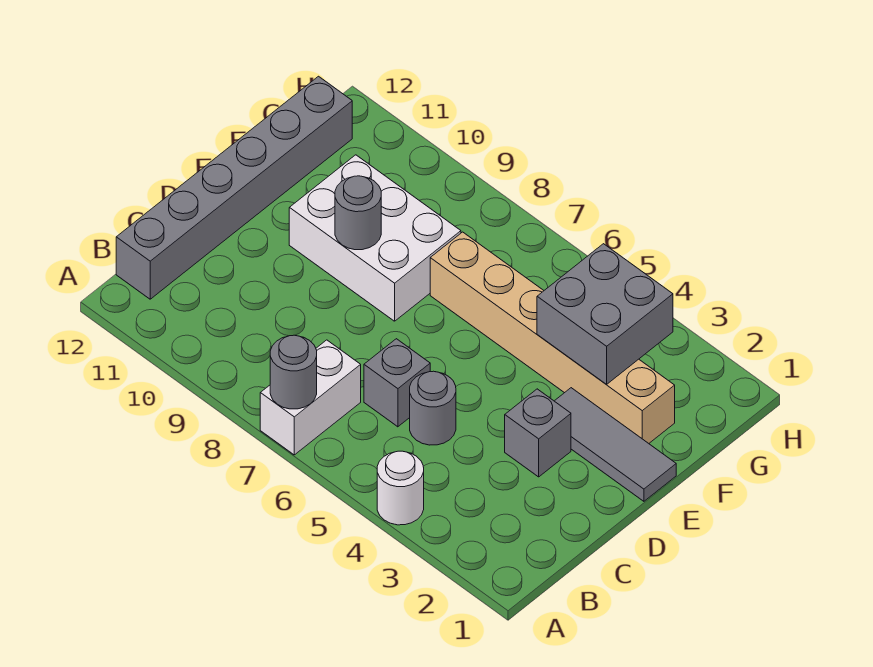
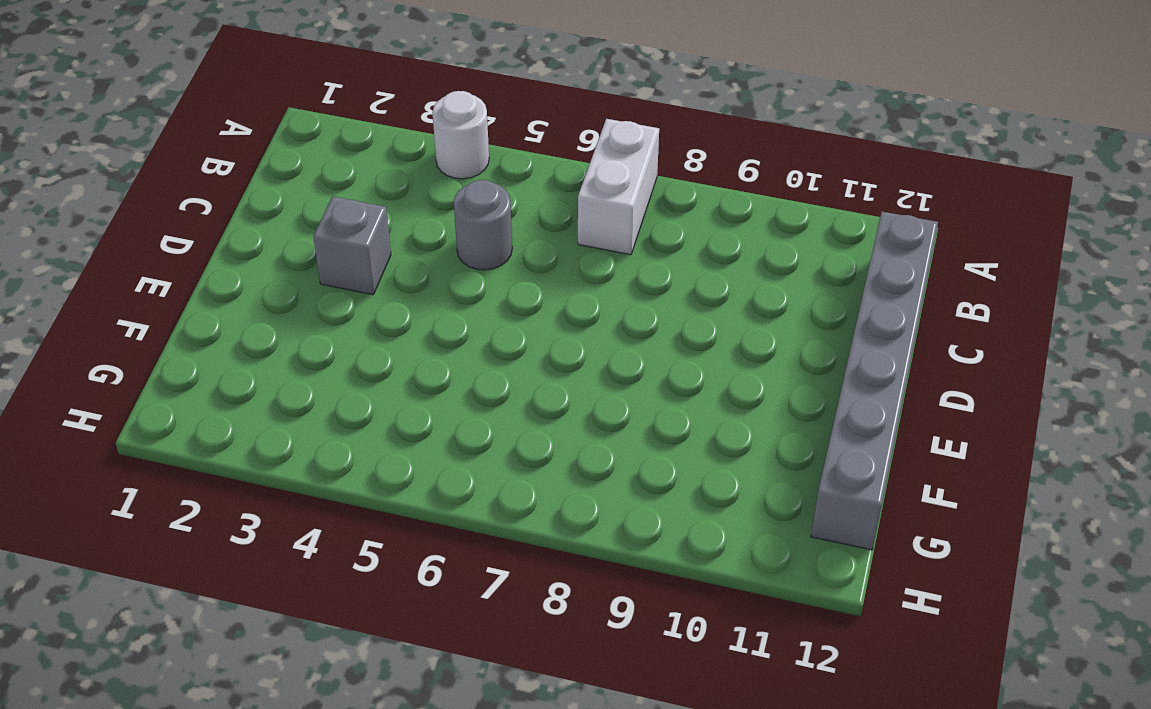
none -> grey brick C6 level 1
none -> grey tile E1:E3 level 1
none -> white brick E8:F10 level 1

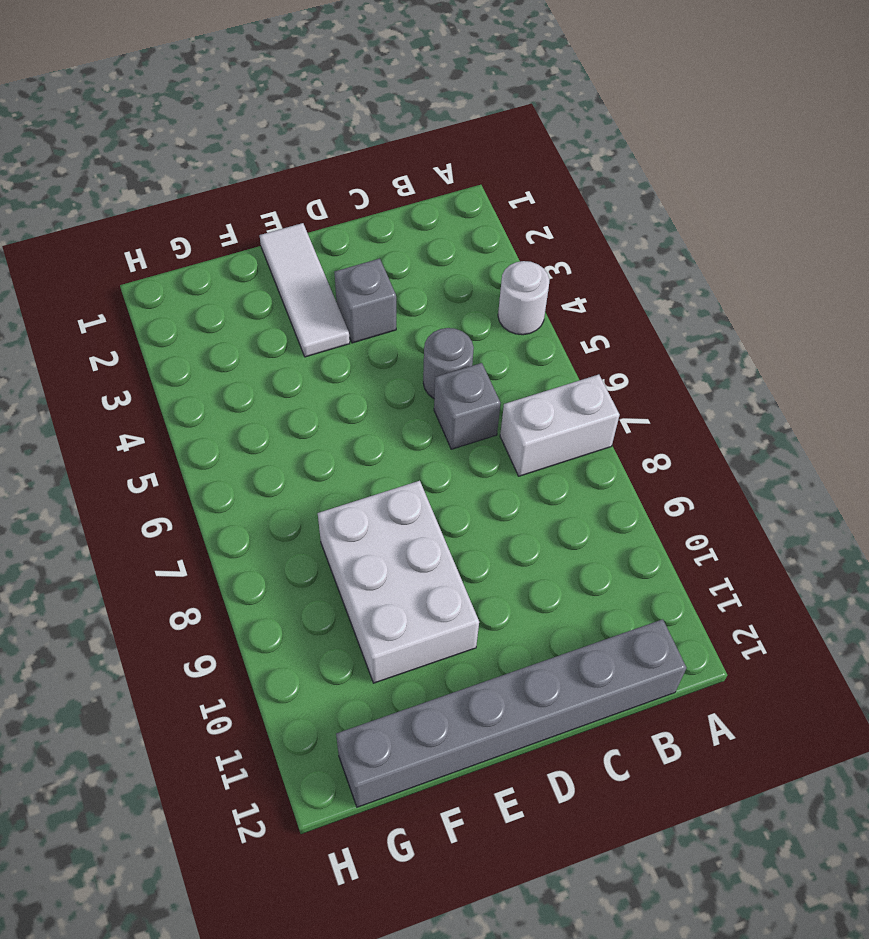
white tile E1:E3 level 1 -> grey tile E1:E3 level 1
none -> tan brick F2:F7 level 1
none -> grey round brick A7 level 2
none -> grey round brick E9 level 2

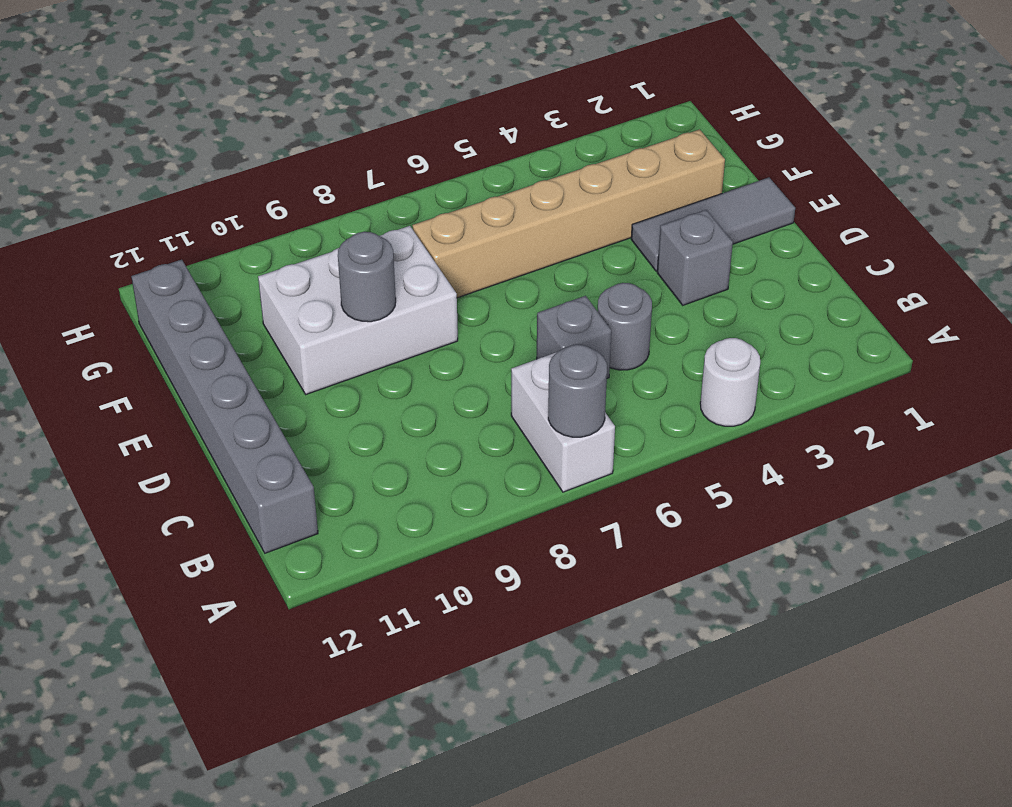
none -> grey brick F3:G4 level 2

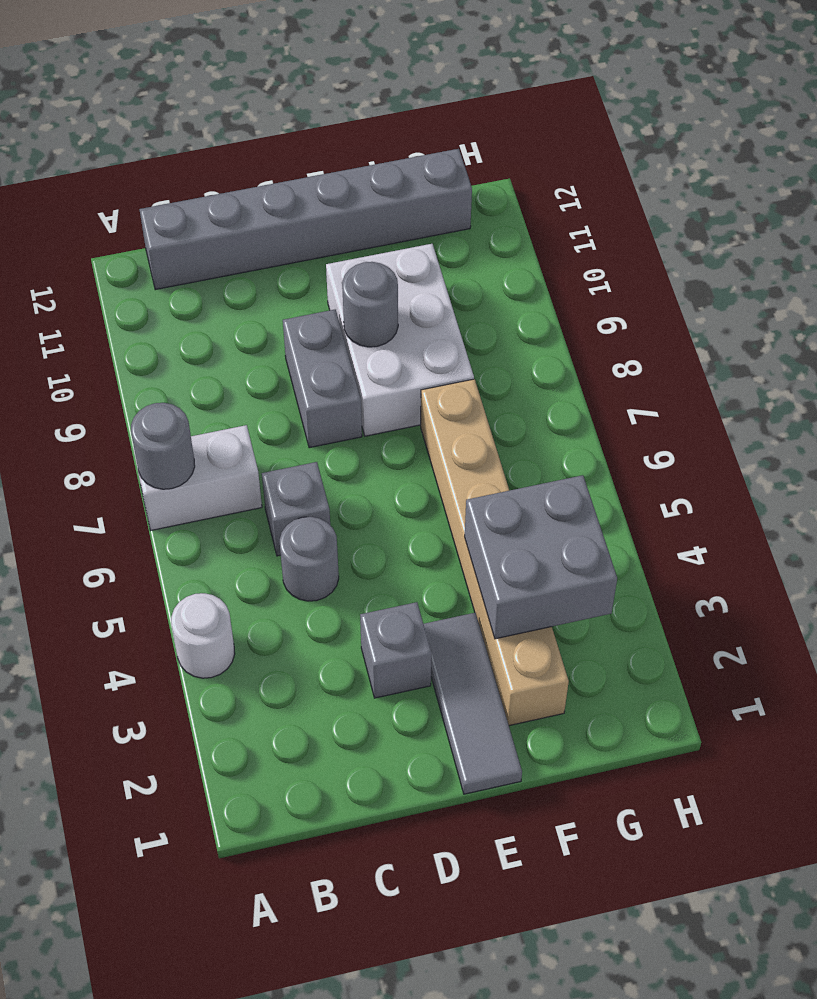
grey brick D8:D9 level 1 -> none

